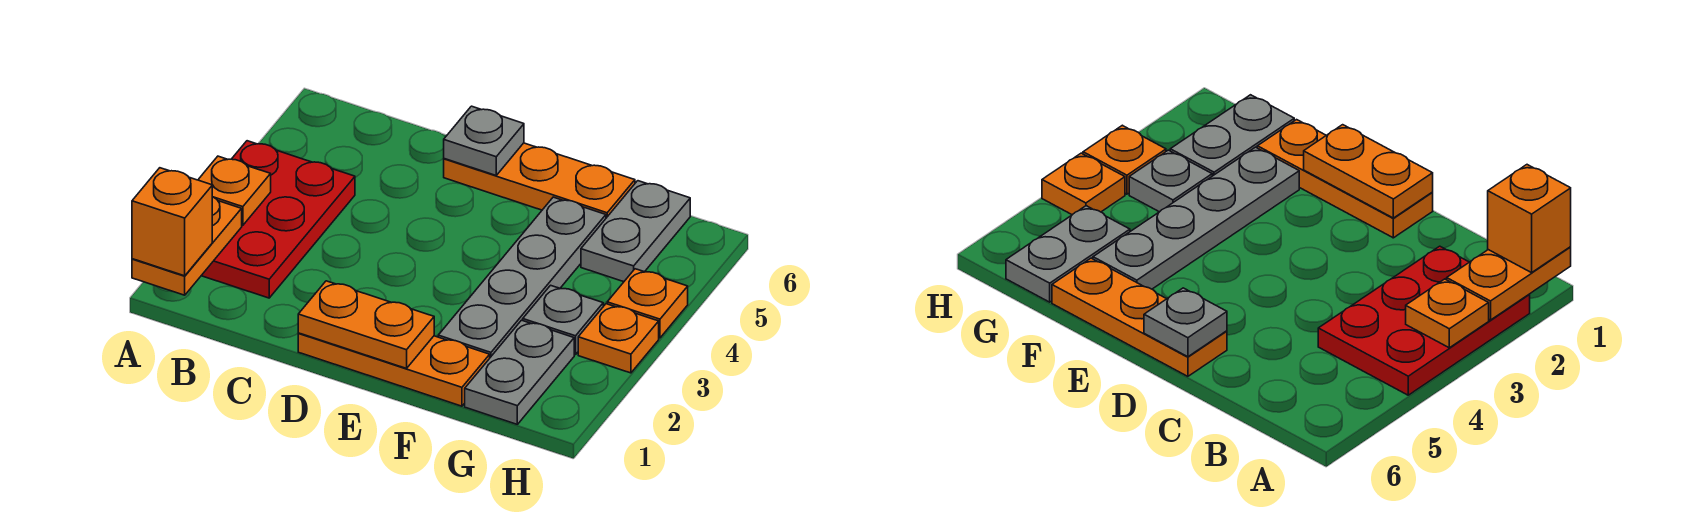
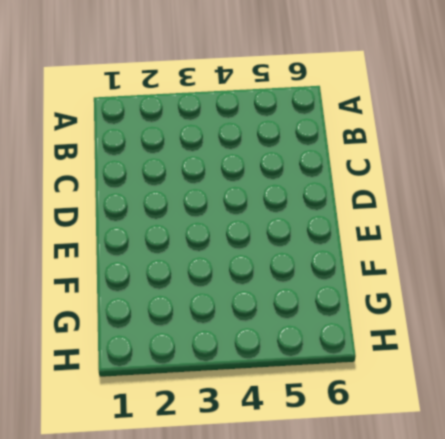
none -> red plate A2:B4 level 1
none -> orange plate D1:F1 level 1
none -> orange plate D6:F6 level 1

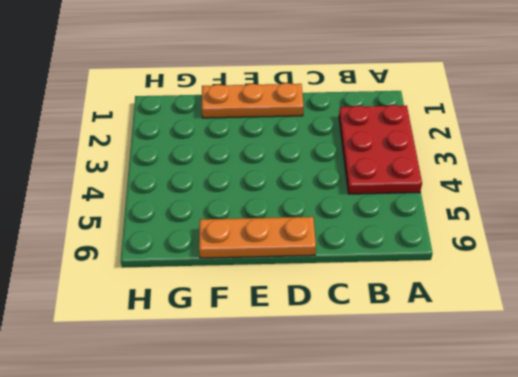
none -> grey plate F2:F5 level 1
none -> grey plate G1:G2 level 1
none -> grey plate G3 level 1

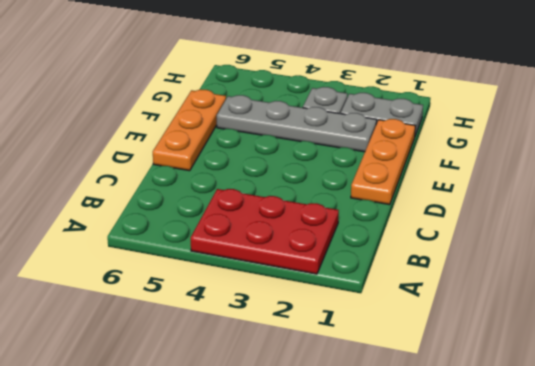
none -> grey plate G5:G6 level 1
none -> orange plate H3 level 1
none -> orange plate H4 level 1

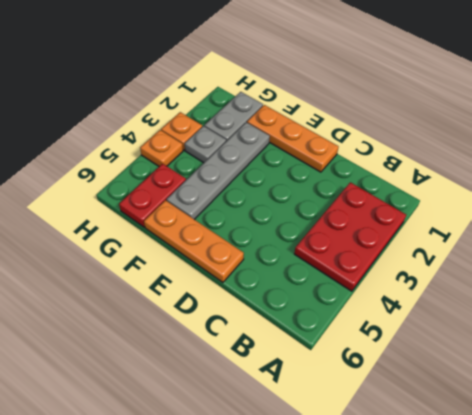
red plate G5:G6 level 1 -> grey plate G5:G6 level 1
none -> orange plate A1:A2 level 2
none -> orange plate A3 level 2
none -> orange plate D1:E1 level 2

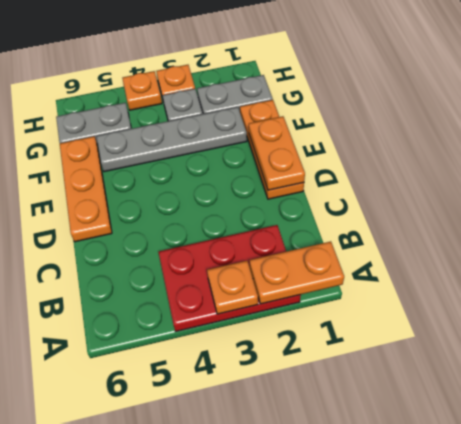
none -> grey plate D6 level 2
none -> orange brick A1 level 3

